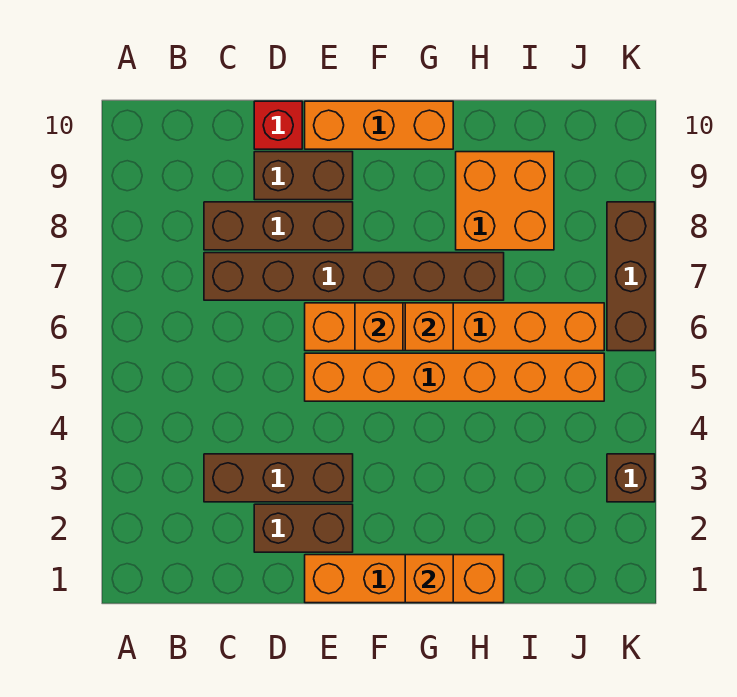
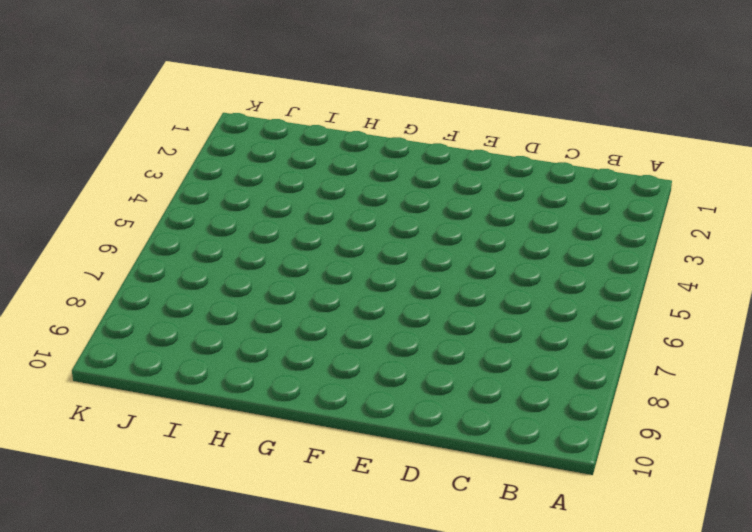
none -> brown brick C3:E3 level 1
none -> brown brick C7:H7 level 1
none -> brown brick C8:E8 level 1

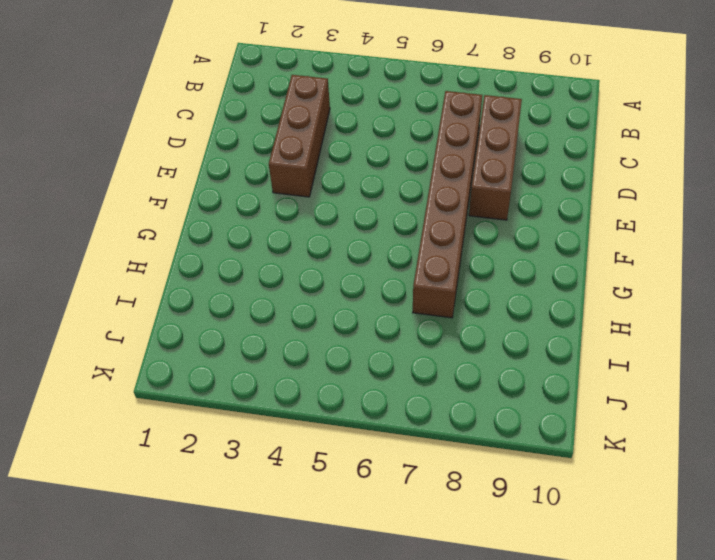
none -> brown brick D2:E2 level 1
none -> brown brick D9:E9 level 1
none -> red brick D10 level 1

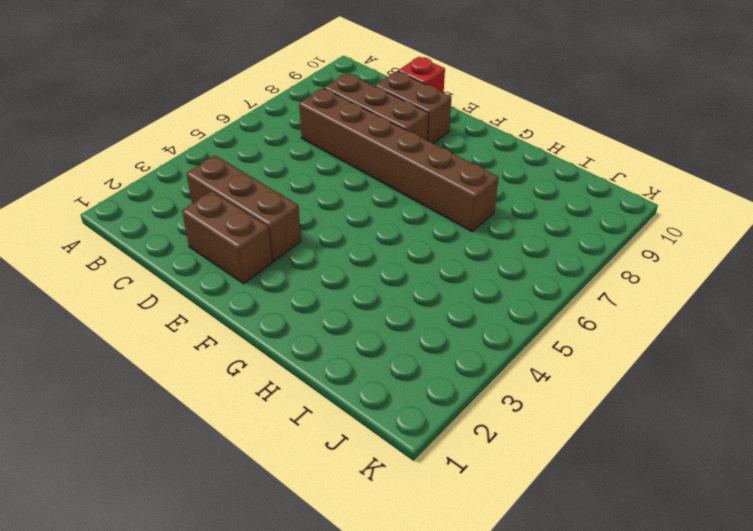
none -> orange brick E1:H1 level 1
none -> orange brick E5:J5 level 1
none -> orange brick E6:J6 level 1

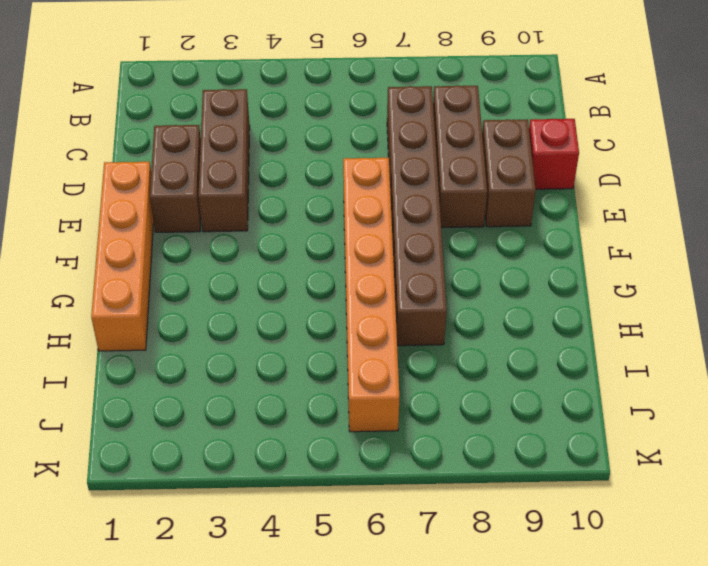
none -> orange brick E5:J5 level 1
none -> orange brick E10:G10 level 1
none -> orange brick H8:I9 level 1

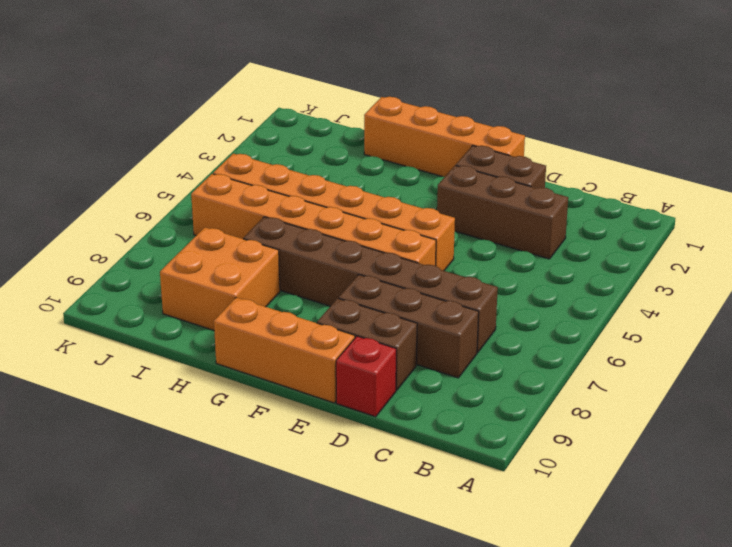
none -> brown brick K3 level 1
none -> brown brick K6:K8 level 1
none -> orange brick F6 level 2

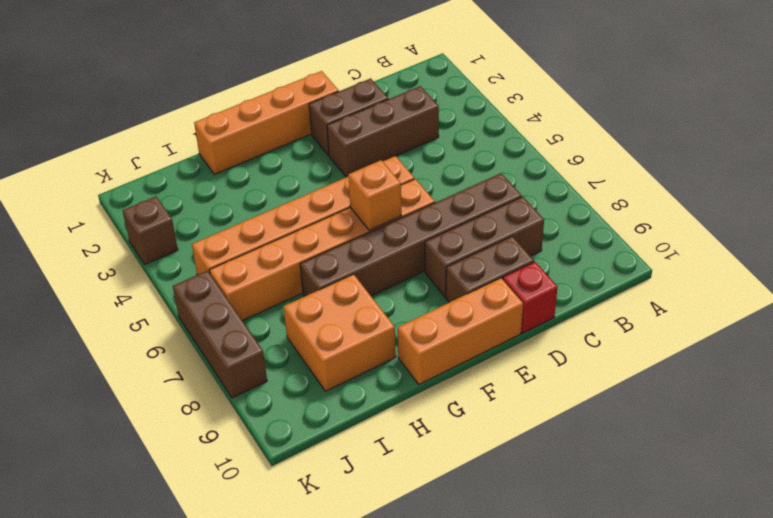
none -> orange brick G1 level 2
none -> orange brick G6 level 2

